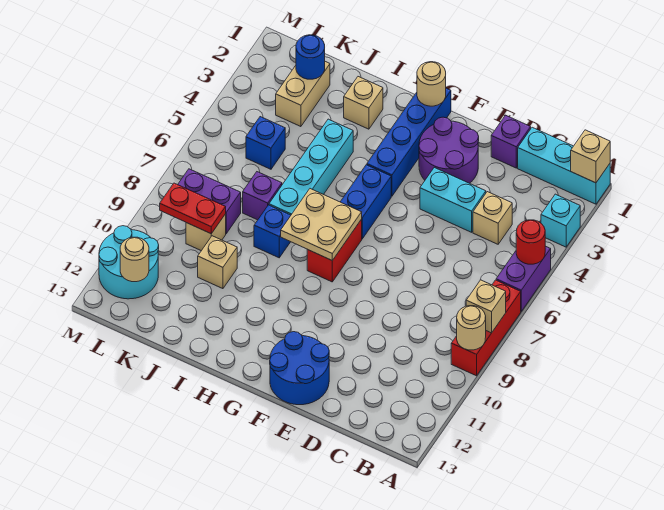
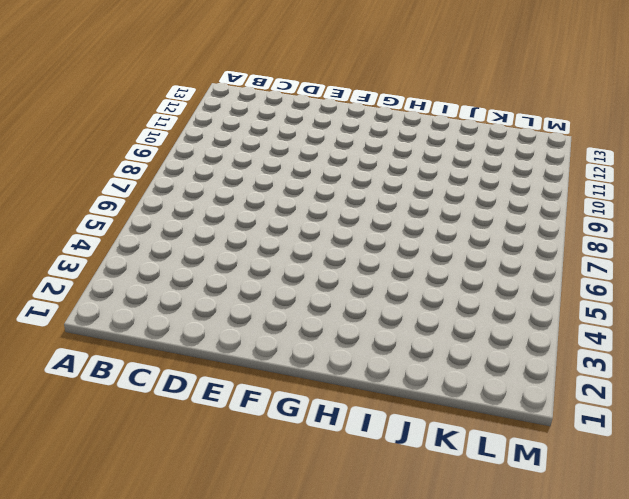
none -> cyan brick A1:C1 level 1
none -> cyan brick A3 level 1
none -> purple brick A5:A6 level 1
none -> red brick A7:A9 level 1

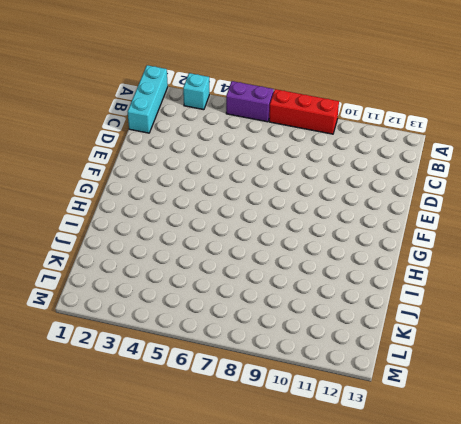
none -> tan brick C4 level 1
none -> purple brick D1 level 1
none -> cyan brick D4:E4 level 1
none -> purple round brick E2:F3 level 1

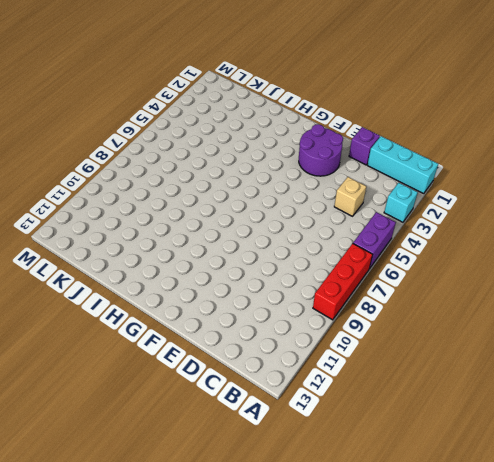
none -> cyan brick D4:E4 level 1
none -> blue round brick E12:F13 level 1
none -> blue brick G1:G4 level 1
none -> blue brick G5:G6 level 1

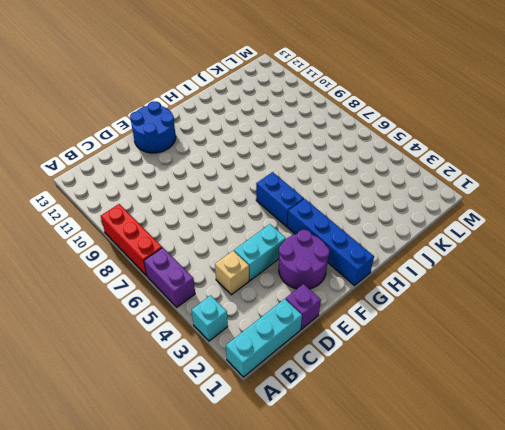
none -> red brick G7:G8 level 1
none -> tan brick I2 level 1
none -> cyan brick I4:I7 level 1
none -> blue brick I8 level 1

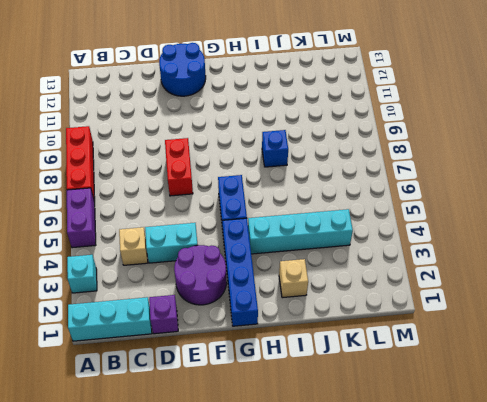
red brick E7:E8 level 1 -> red brick G7:G8 level 1
cyan brick H4:K4 level 1 -> cyan brick I4:I7 level 1
none -> purple brick J7 level 1
none -> tan brick J10 level 1
none -> tan brick K2:K3 level 1
none -> blue brick K5 level 1

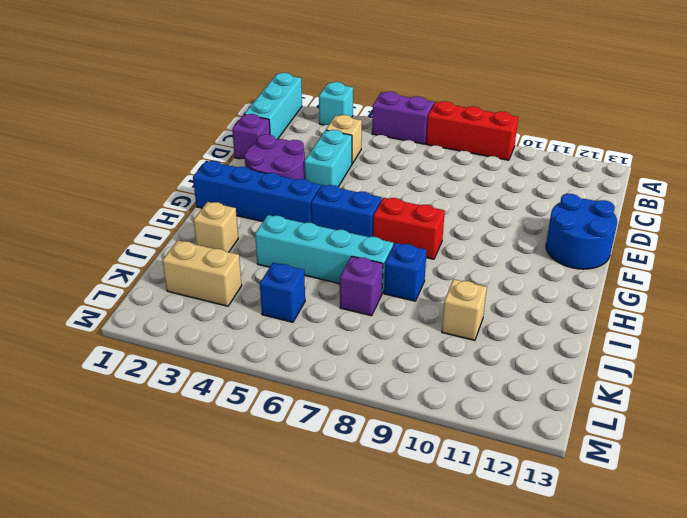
none -> purple brick K8:L8 level 1
none -> tan brick K9 level 1
none -> cyan round brick L11:M12 level 1
none -> tan brick A1 level 2

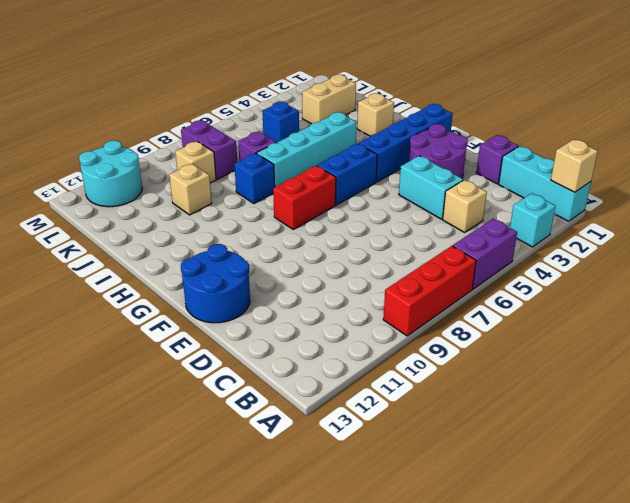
none -> red round brick A5 level 2
none -> tan brick A8 level 2
none -> tan round brick A9 level 2
none -> tan round brick G1 level 2

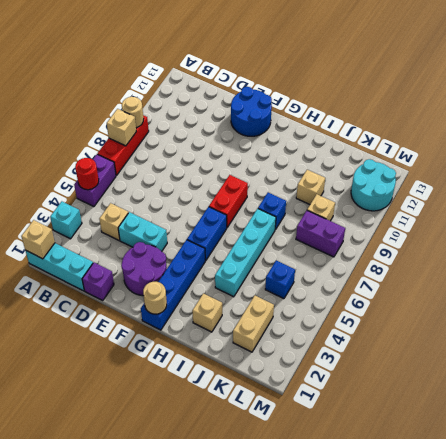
none -> purple brick J7 level 1
none -> tan plate G7:H8 level 2
none -> blue round brick K2 level 2
none -> red plate K9:L9 level 2

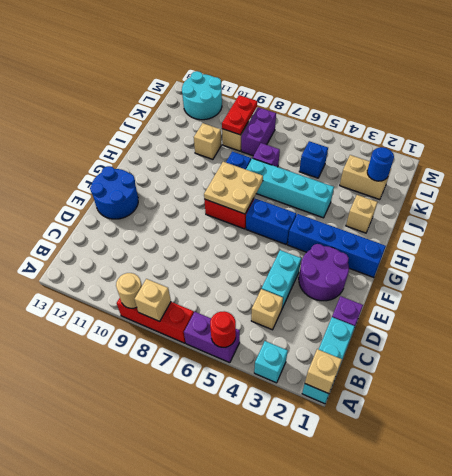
none -> tan round brick G1 level 2
none -> tan round brick L12 level 2

